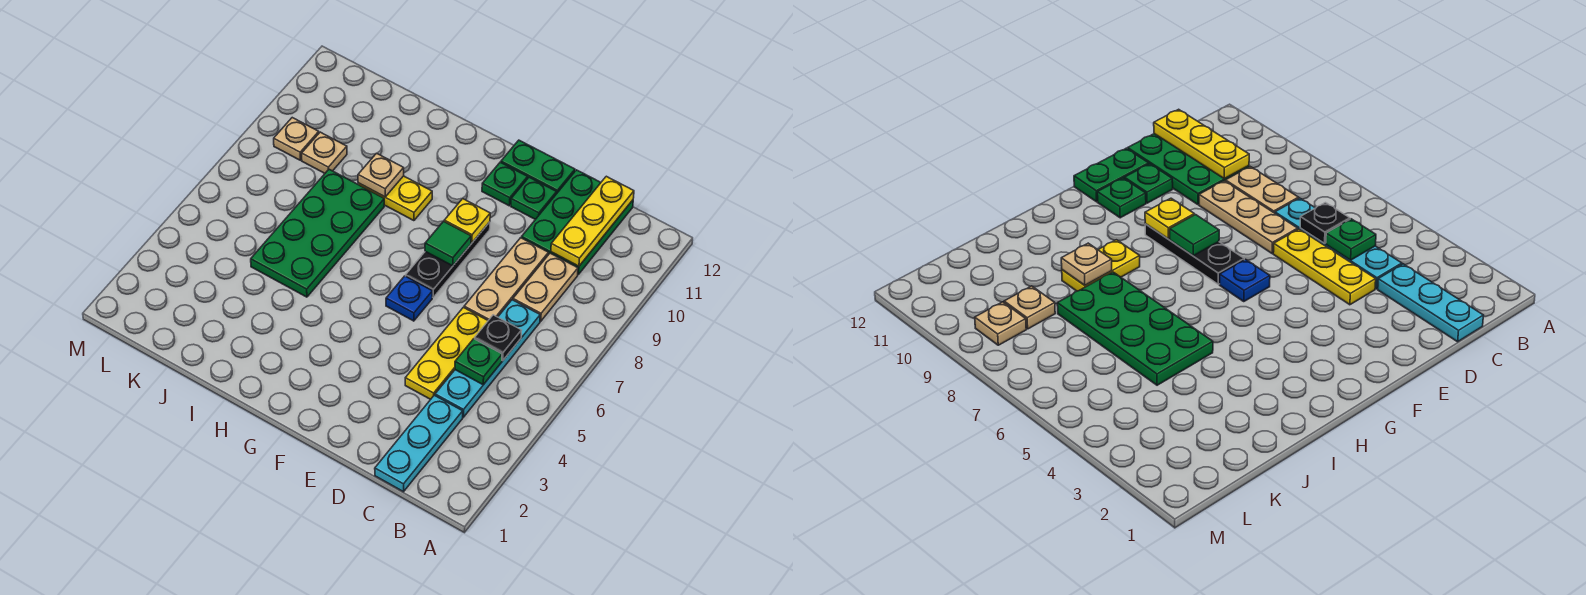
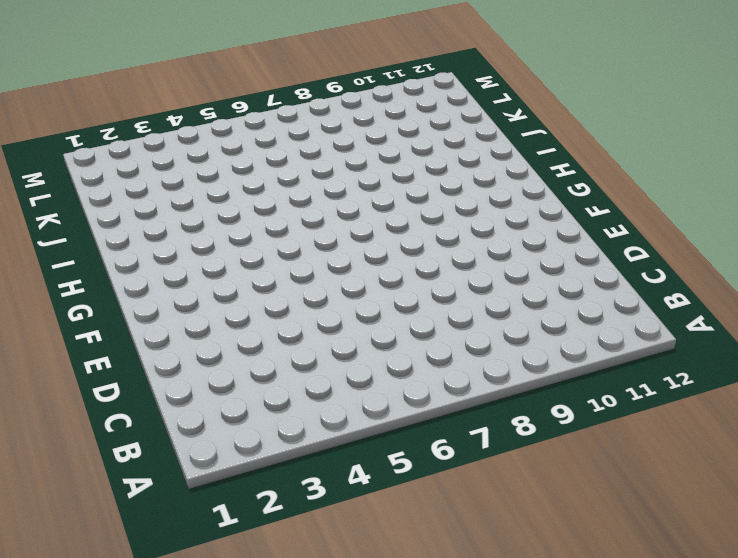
none -> cyan plate C1:C3 level 1
none -> cyan plate C4:C7 level 1
none -> tan plate C8:C9 level 1

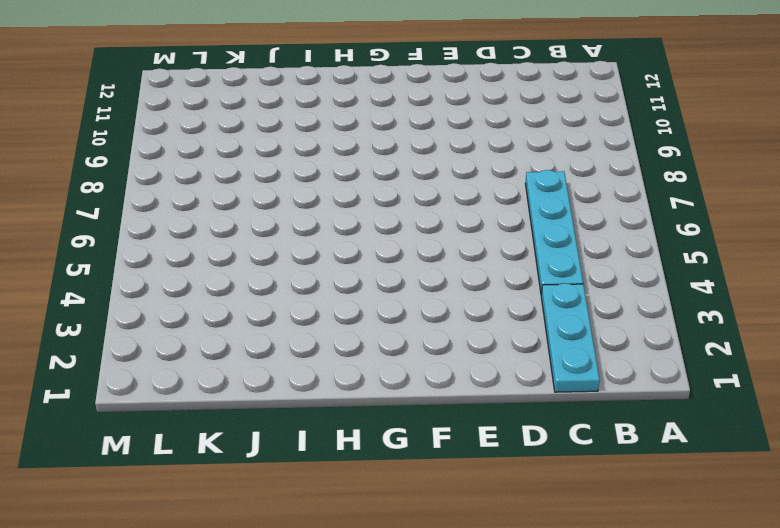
none -> tan plate C8:C9 level 1
none -> green plate C10:D12 level 1
none -> yellow plate D4:D6 level 1

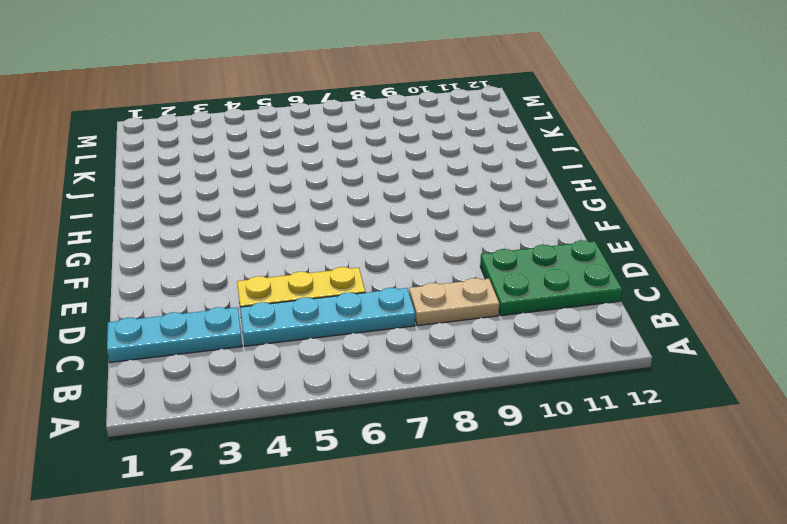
none -> tan plate D7:D9 level 1
none -> green plate E11 level 1
none -> green plate E12:F12 level 1

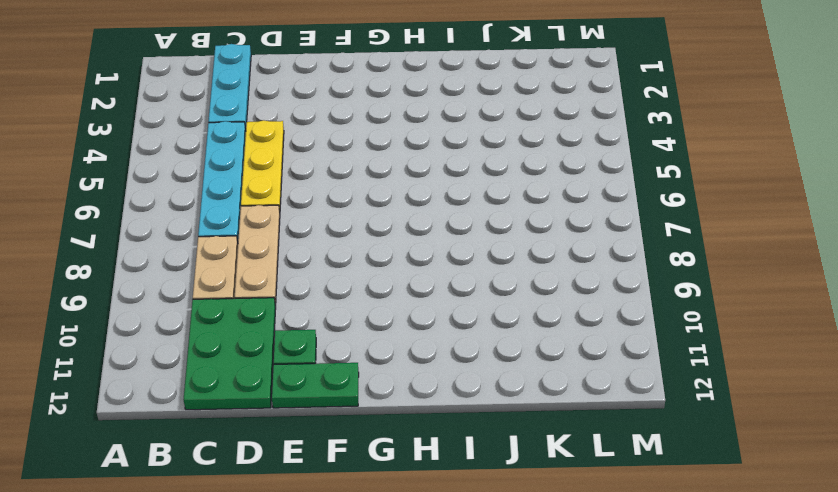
none -> blue plate F6 level 1
none -> black plate F7:F9 level 1
none -> green plate F11 level 1

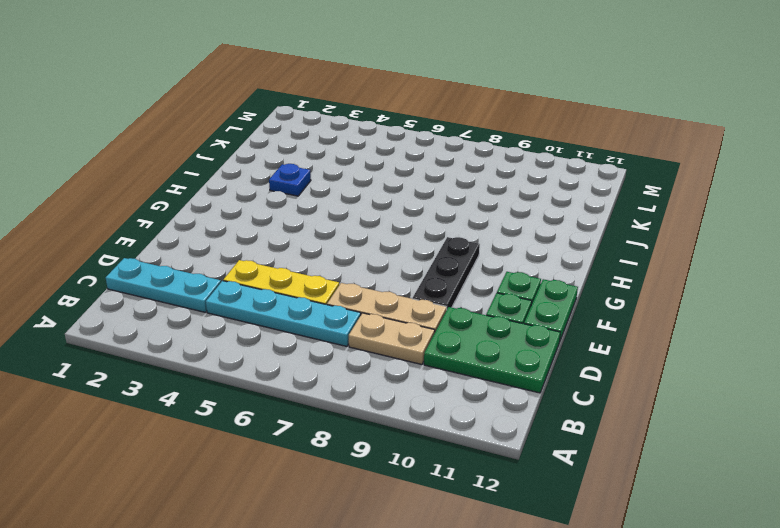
black plate E9:G9 level 1 -> black plate F7:F9 level 1
blue plate I3 level 1 -> blue plate F6 level 1
none -> yellow plate H9:I9 level 1
none -> green plate I5:J8 level 1
none -> tan plate K9 level 1

